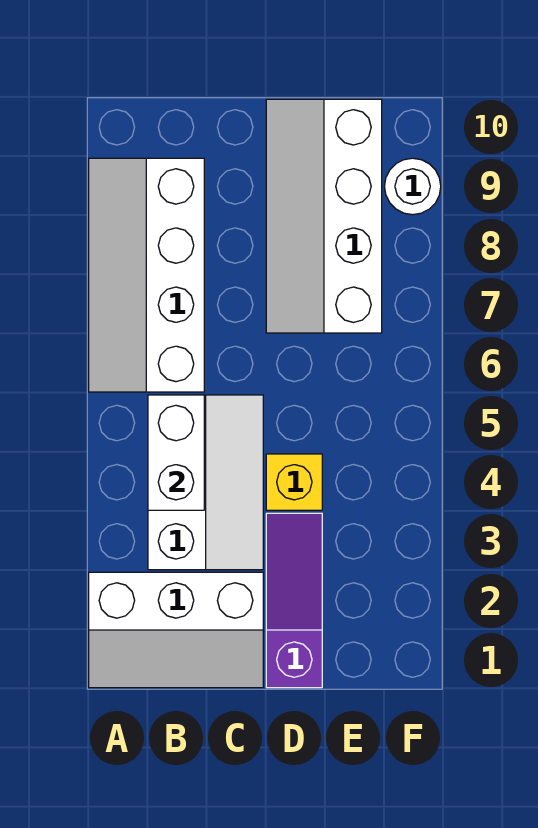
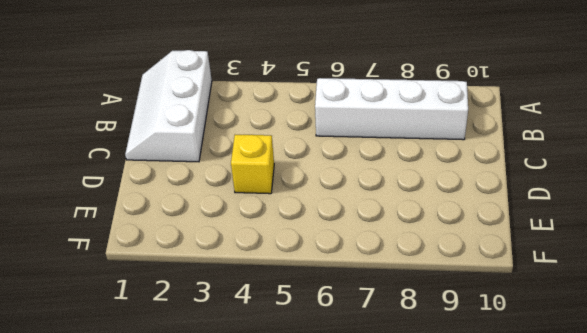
none -> white slope B3:C5 level 1 top B
none -> purple slope D1:D3 level 1 top 1

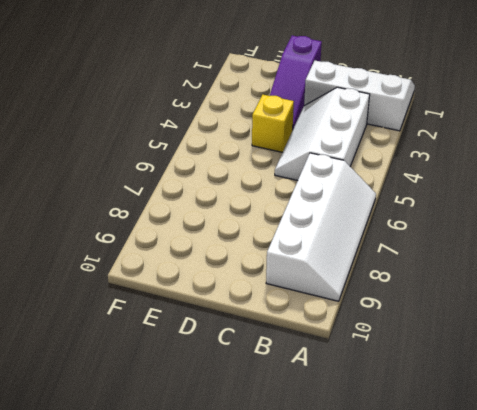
none -> white slope D7:E10 level 1 top E
none -> white round brick F9 level 1

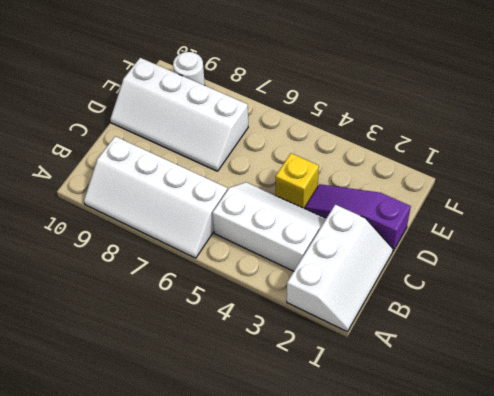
none -> white brick B4:B5 level 2

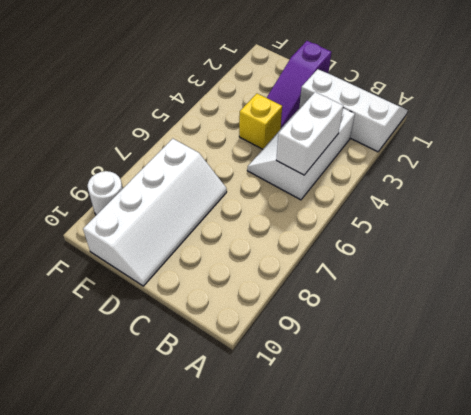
none -> white slope A6:B9 level 1 top B

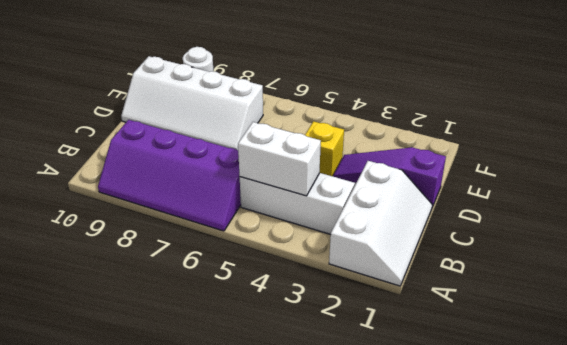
purple slope A6:B9 level 1 top B -> white slope A6:B9 level 1 top B

